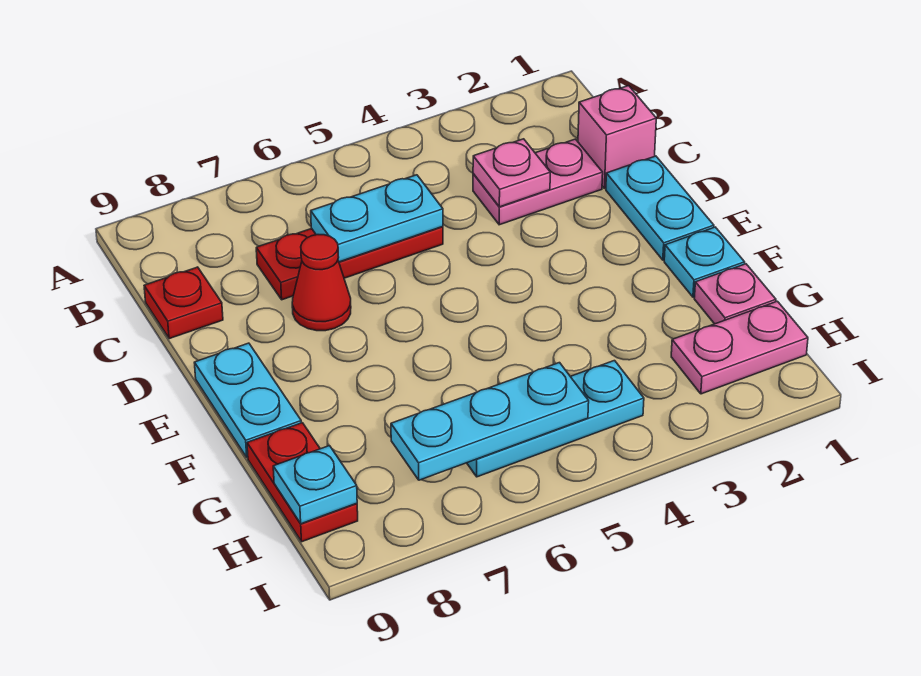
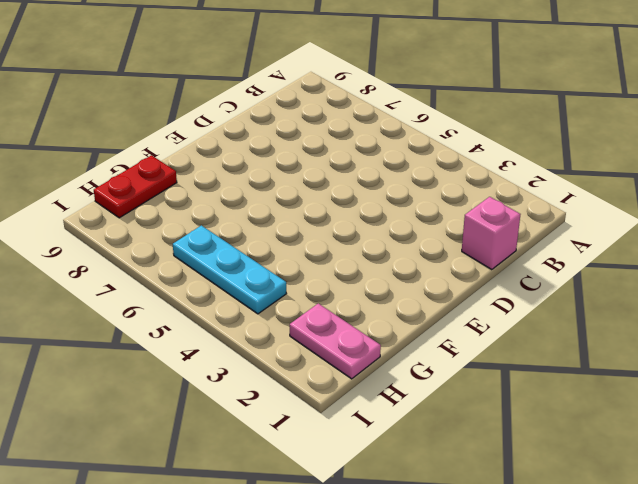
none -> pink plate C2:C3 level 1
none -> red plate C5:C7 level 1
none -> red plate C9 level 1

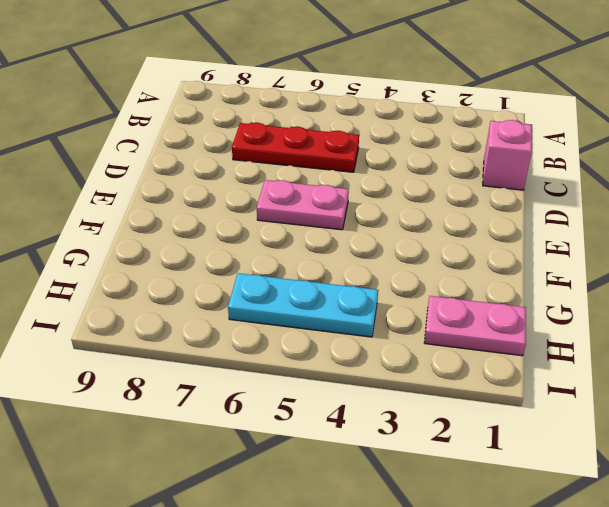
pink plate E5:E6 level 1 -> pink plate C2:C3 level 1
none -> red plate C9 level 1
none -> cyan plate D1:E1 level 1
none -> red cone D7 level 1

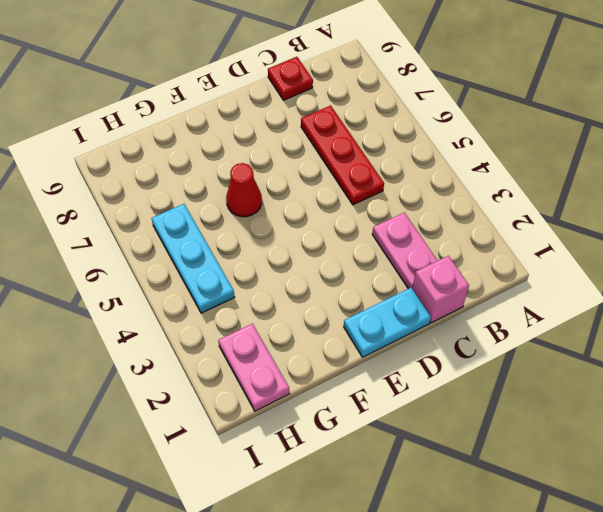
red cone F6 level 1 -> red cone D7 level 1
none -> cyan plate E9:F9 level 1
none -> cyan plate F1 level 1
none -> pink plate G1 level 1

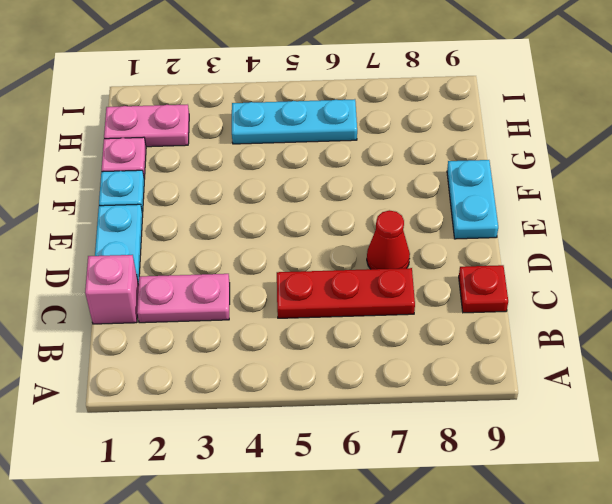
none -> red plate G9:H9 level 1
none -> pink plate C3 level 2
none -> cyan plate C5:C6 level 2

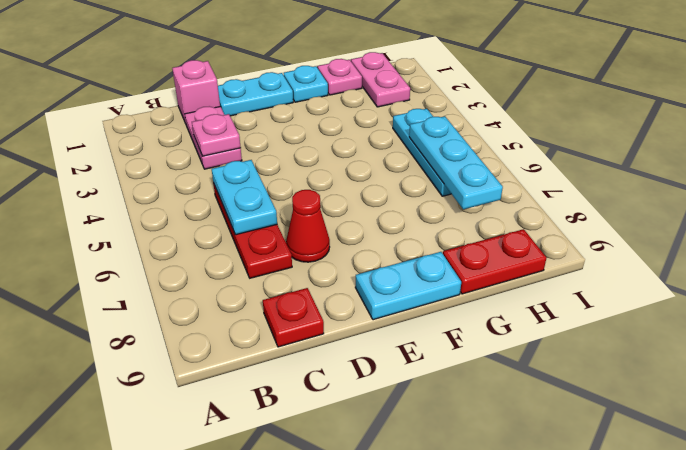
none -> cyan plate H9 level 2

